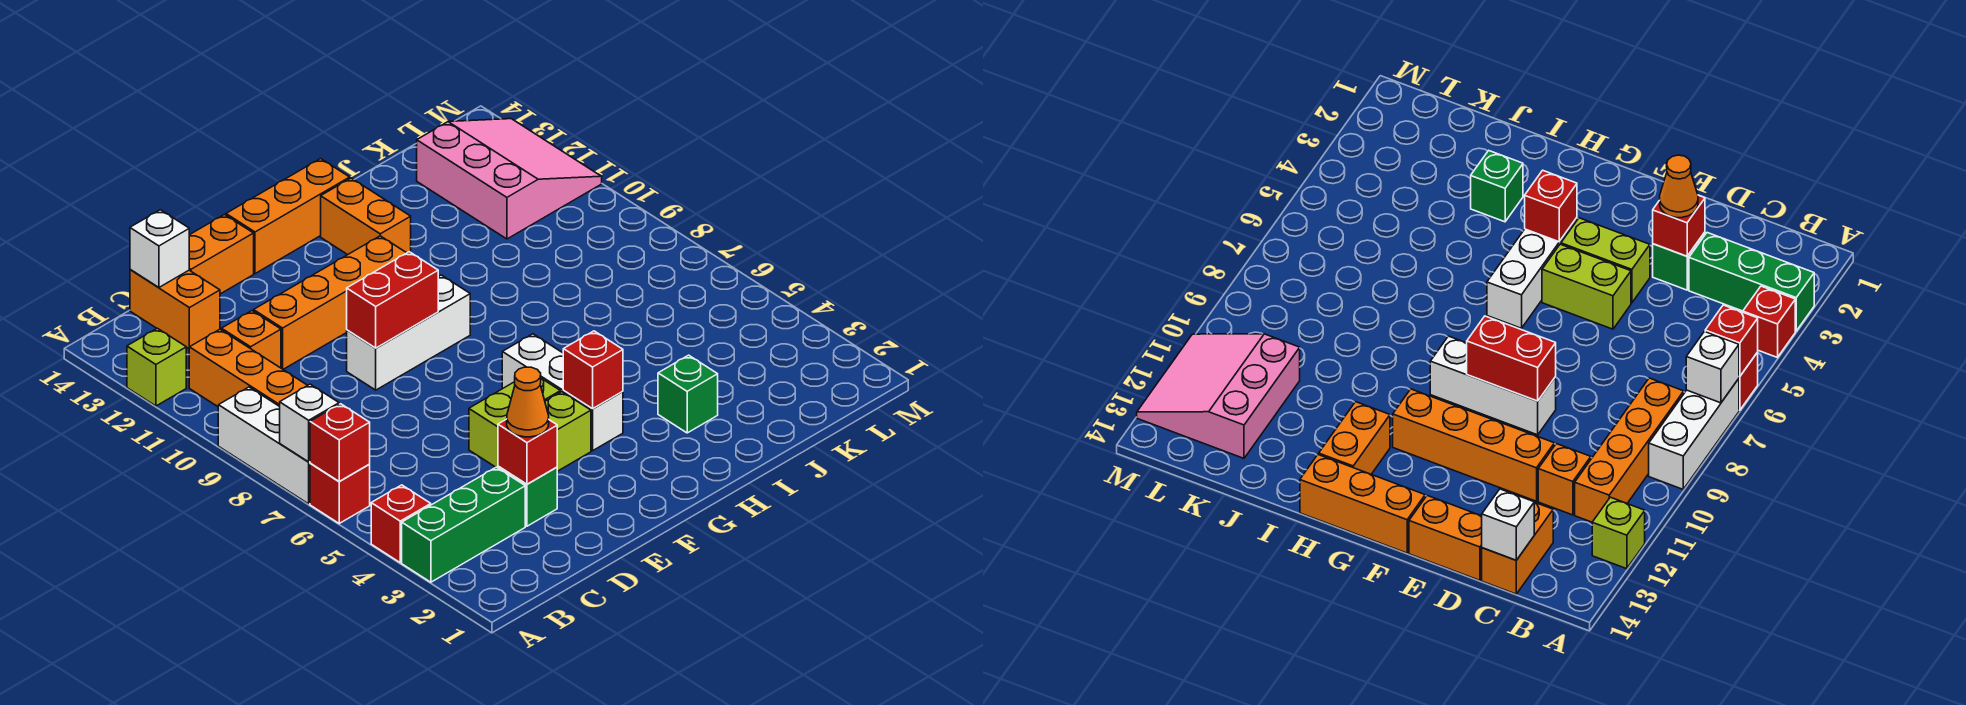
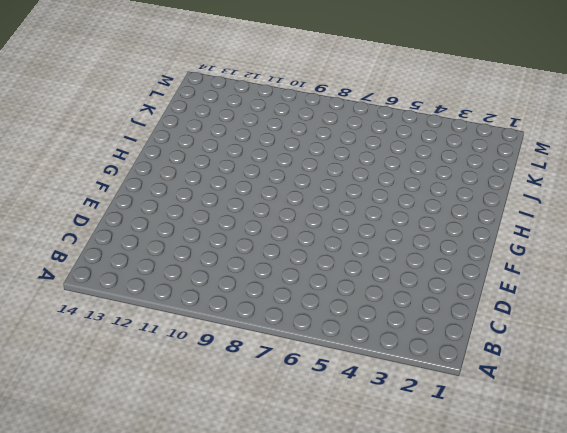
none -> green brick A3:C3 level 1
none -> red brick A4 level 1
none -> red brick A6 level 1

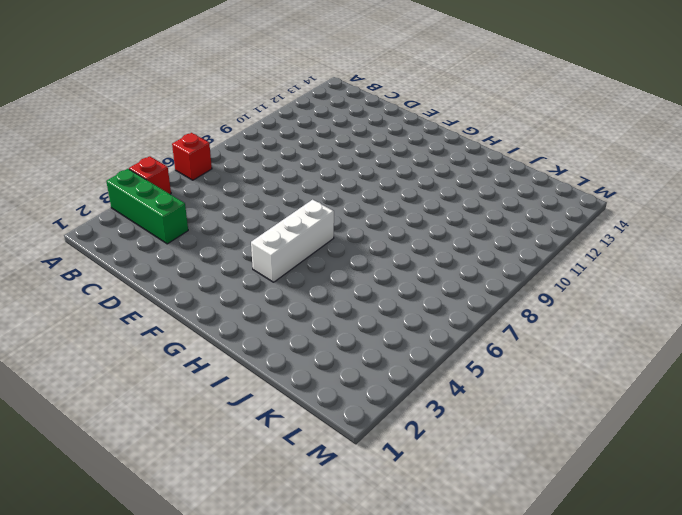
none -> white brick A7:A9 level 1
none -> lime brick A12 level 1
none -> orange brick B8:B11 level 1

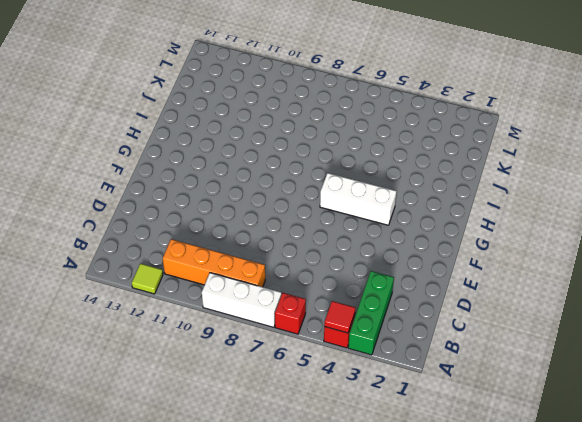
red tile A4 level 2 -> none
lime tile A12 level 1 -> lime brick A12 level 1
none -> orange brick C11 level 1
none -> orange brick C13:C14 level 1
none -> green brick D3 level 1

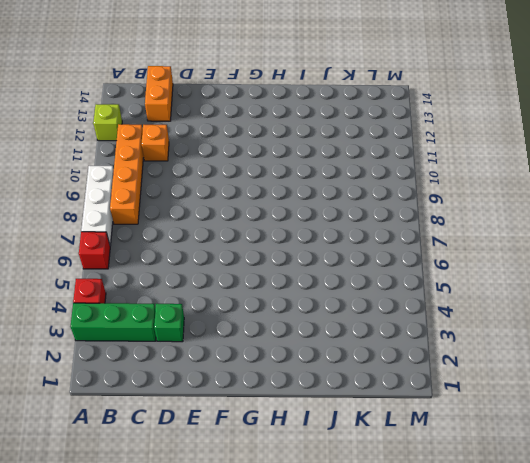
none -> orange brick D11:G11 level 1
none -> orange brick D14:E14 level 1
none -> lime brick E4:F4 level 1

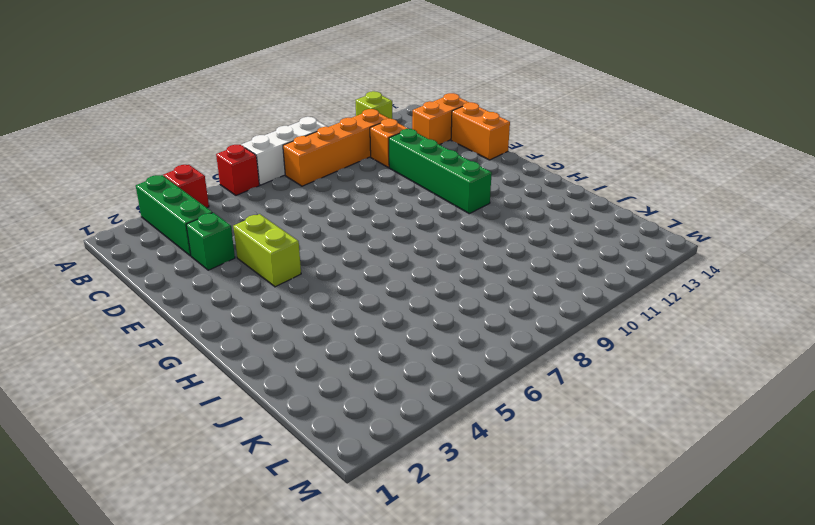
green brick D11:G11 level 1 -> orange brick D11:G11 level 1
none -> lime brick E5:F5 level 1
none -> white brick E9:G9 level 1
none -> orange brick F14:H14 level 1

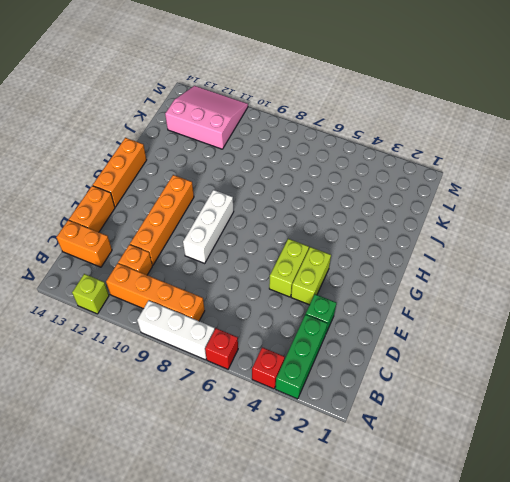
none -> white brick G4:G6 level 1
none -> orange brick H12:H13 level 1
none -> green brick I3 level 1

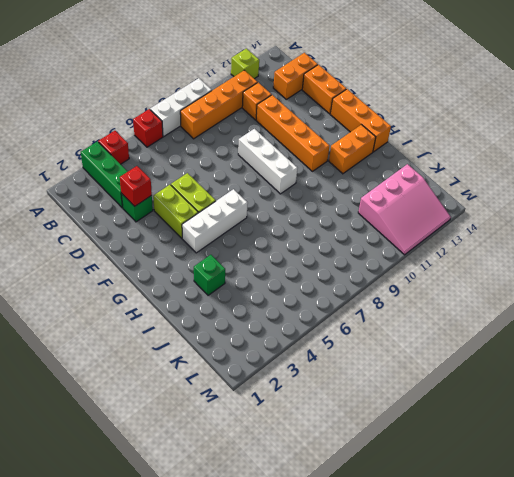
none -> red brick A6 level 2
none -> white brick A7 level 2
none -> white brick C14 level 2

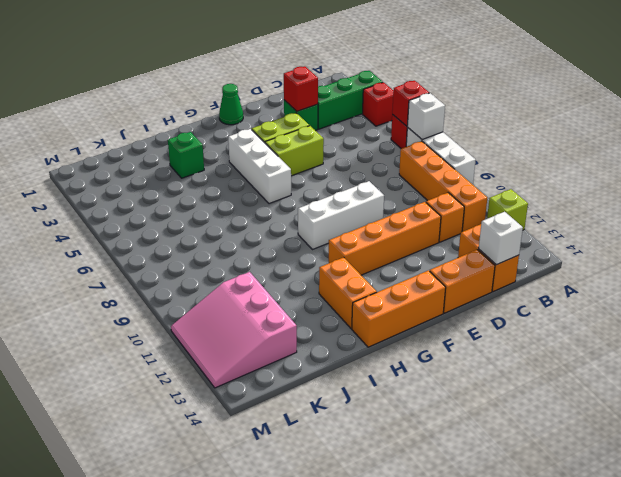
green cone F1 level 1 -> none
none -> red brick E9:F9 level 2
none -> red brick G4 level 2
none -> orange cone D3 level 3

